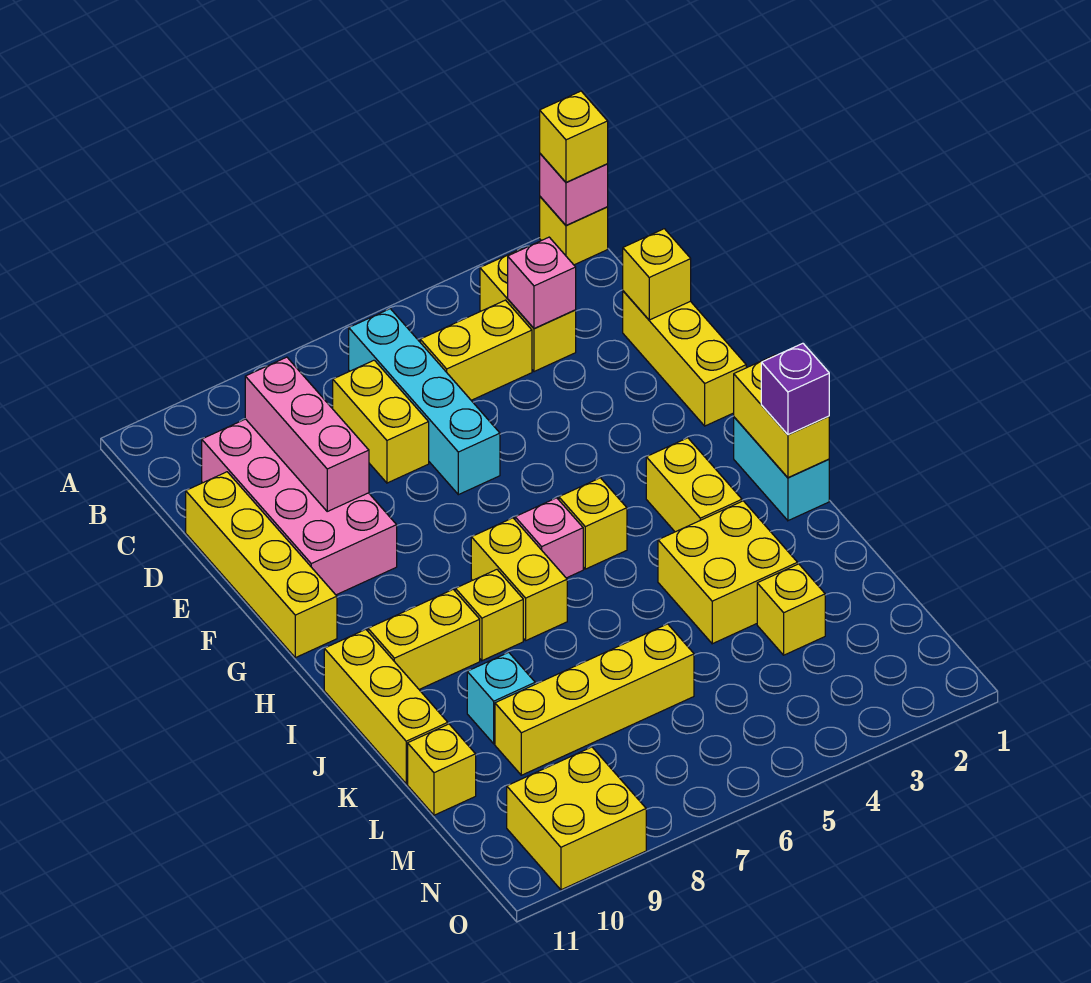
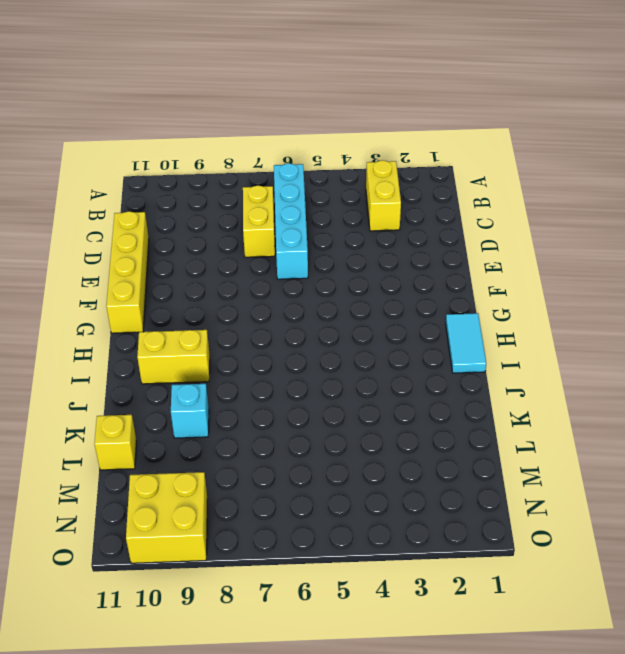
cyan tile H1:I1 level 1 -> cyan brick H1:I1 level 1
none -> yellow brick A1 level 1
none -> yellow brick C4:C5 level 1
none -> pink brick C9:F10 level 1

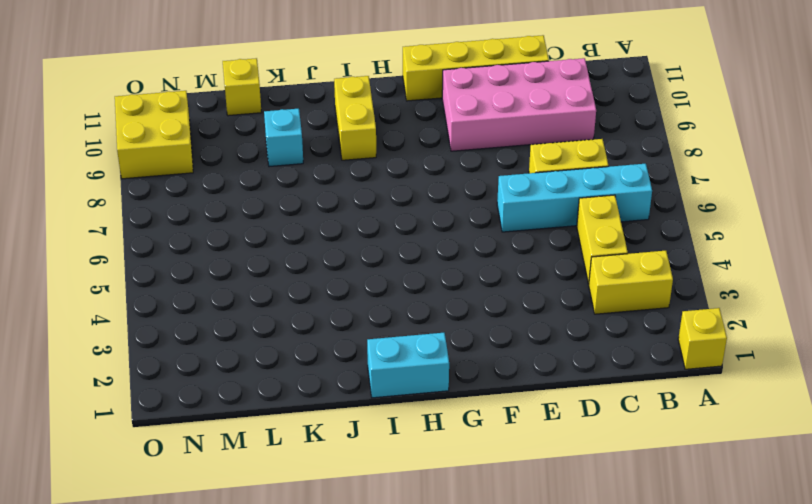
none -> yellow brick D1:F1 level 1
none -> yellow brick H3:I3 level 1
none -> yellow brick H5 level 1

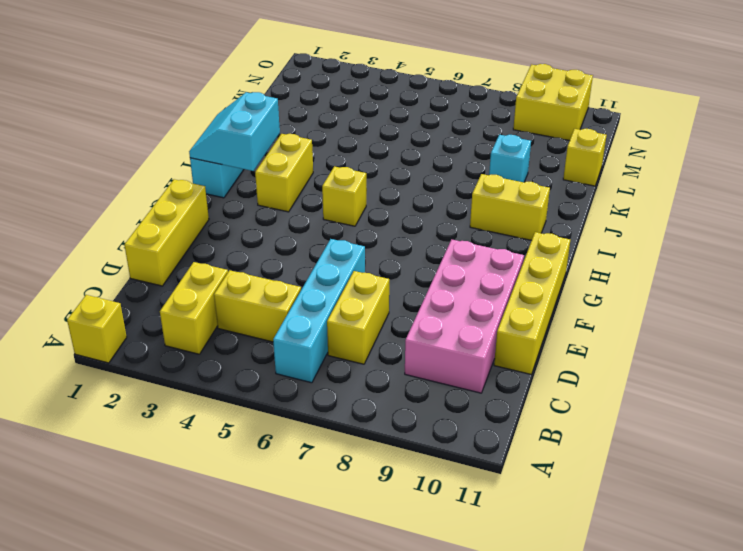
cyan slope H1:I2 level 2 top 2 -> yellow brick H1:I1 level 2
none -> pink brick H6 level 1
none -> yellow brick H7:I7 level 1
none -> yellow brick I8 level 1

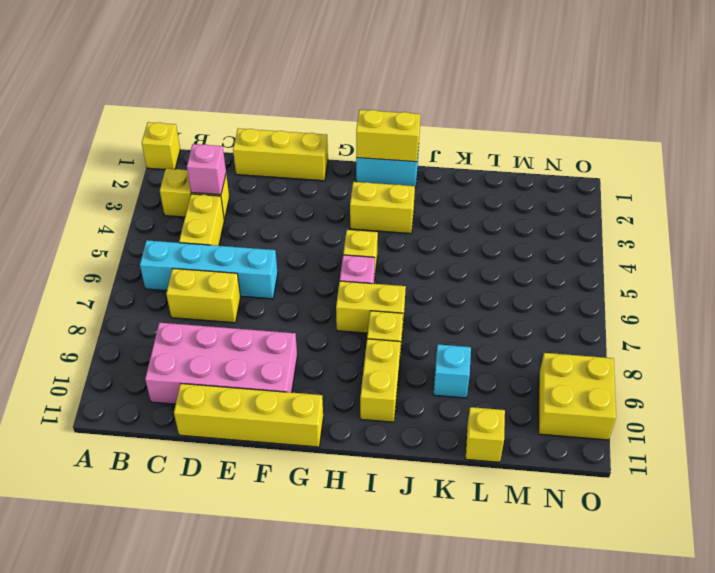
none -> yellow brick I11:K11 level 1
none -> yellow brick J3:K4 level 1
none -> yellow brick L3 level 1

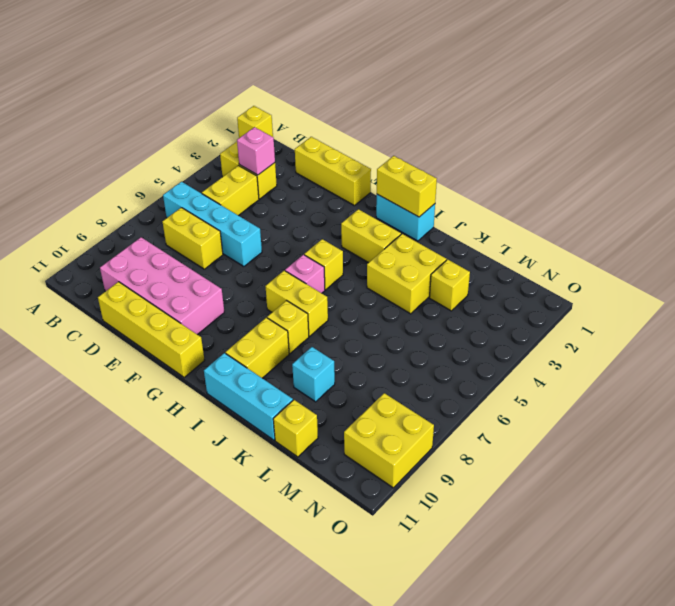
cyan brick I11:K11 level 1 -> yellow brick I11:K11 level 1
none -> yellow brick L6:L9 level 1
none -> pink brick A1 level 2
none -> pink brick C9:E9 level 2

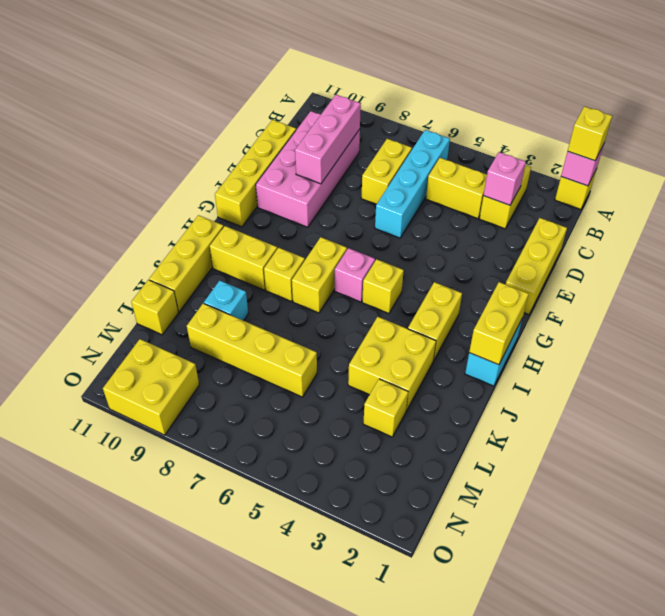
none -> yellow brick D1 level 2
none -> purple brick I1 level 3

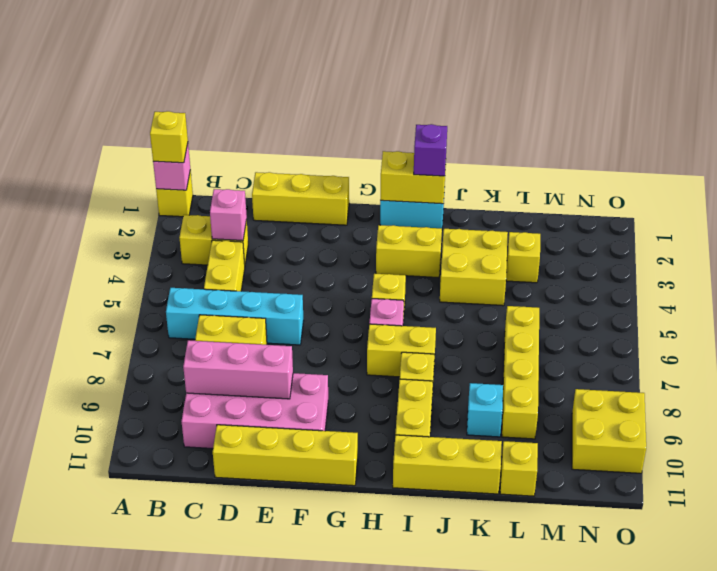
none -> yellow brick D1 level 2

